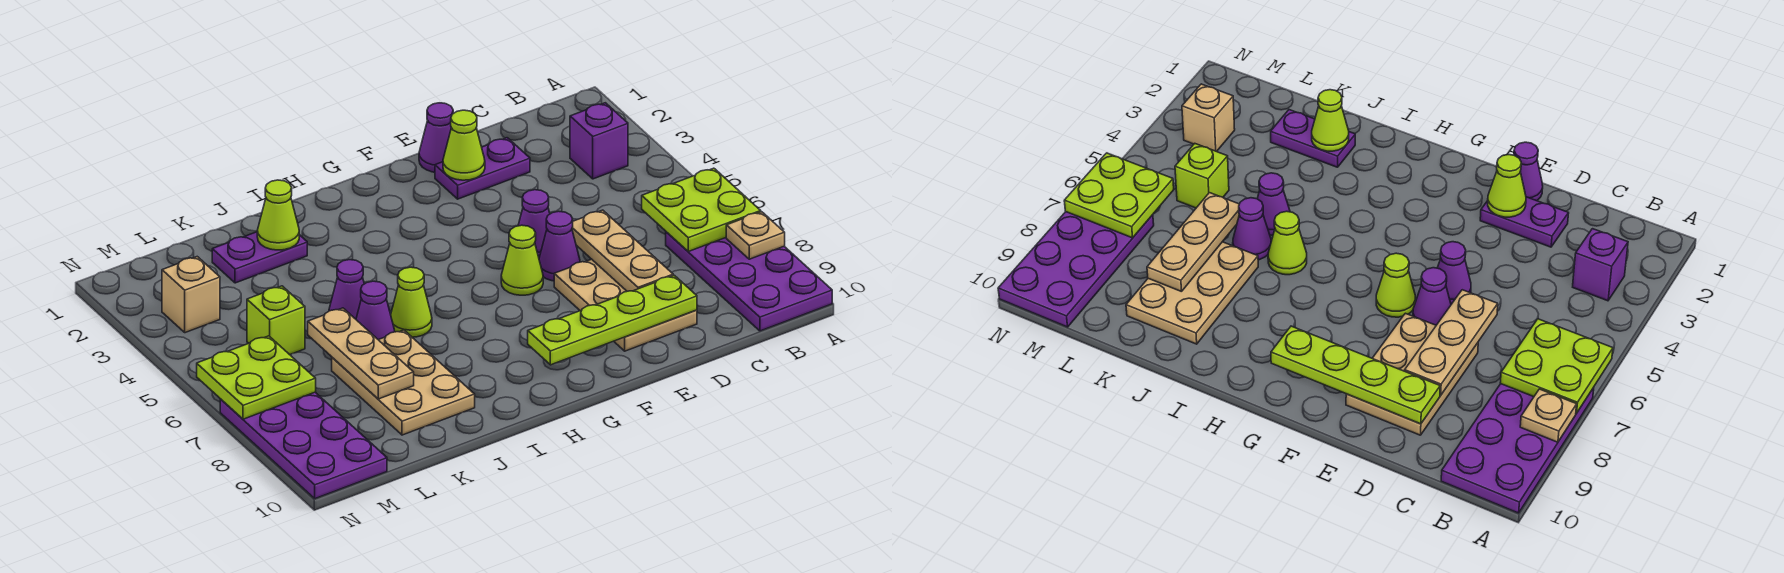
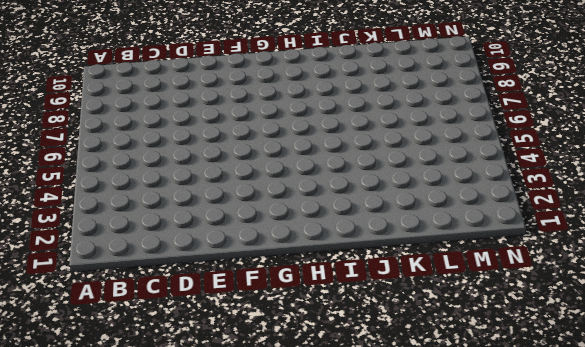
none -> purple plate A7:B10 level 1
none -> purple brick B3 level 1
none -> purple plate D2:E2 level 1

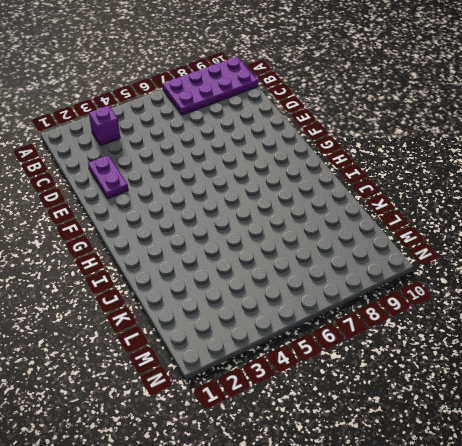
none -> tan plate D7:E9 level 1
none -> purple cone E1 level 1
none -> purple cone E5 level 1

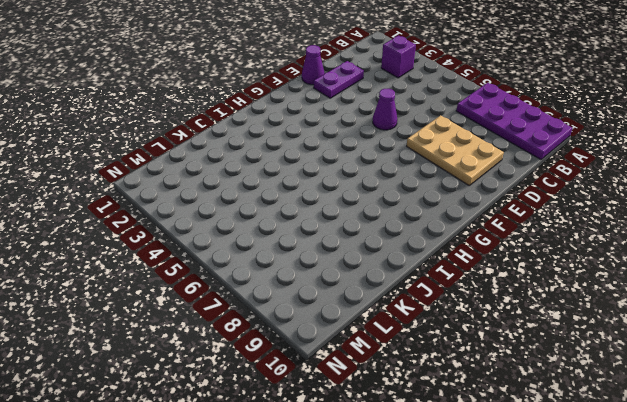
none -> purple cone E6 level 1
none -> lime cone F6 level 1
none -> lime cone I6 level 1

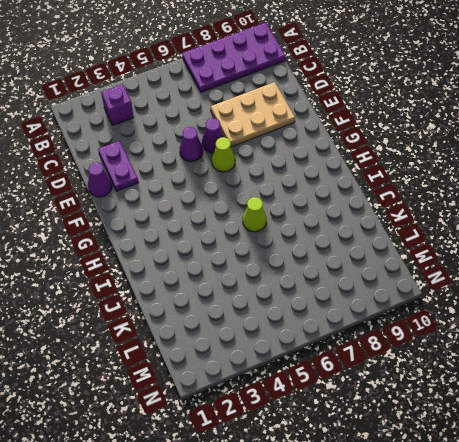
none -> purple plate J2:K2 level 1
none -> purple cone J5 level 1
none -> purple cone J6 level 1

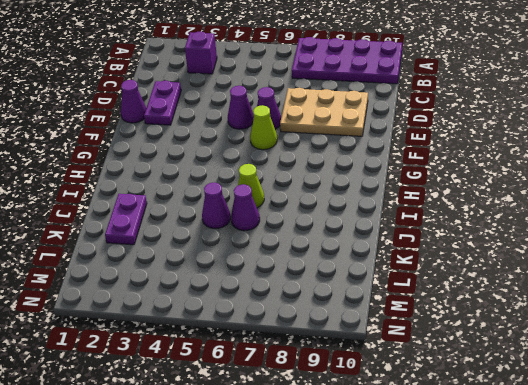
none -> tan plate J7:K9 level 1
none -> lime brick L5 level 1
none -> tan brick M3 level 1

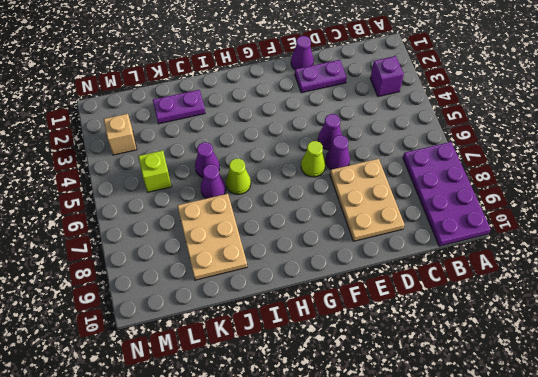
none -> purple plate M7:N10 level 1
none -> lime plate A6:B7 level 2
none -> tan plate A8 level 2

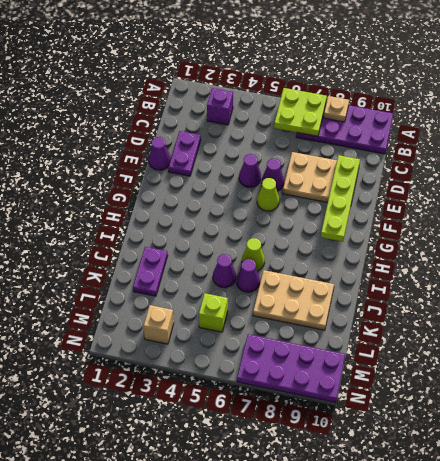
none -> tan plate D6:D8 level 2
none -> lime cone E2 level 2
none -> lime cone J2 level 2

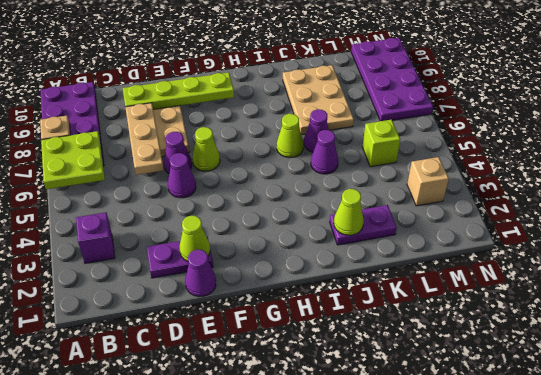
none -> tan plate K6:K8 level 2
none -> lime plate M6:N7 level 2

